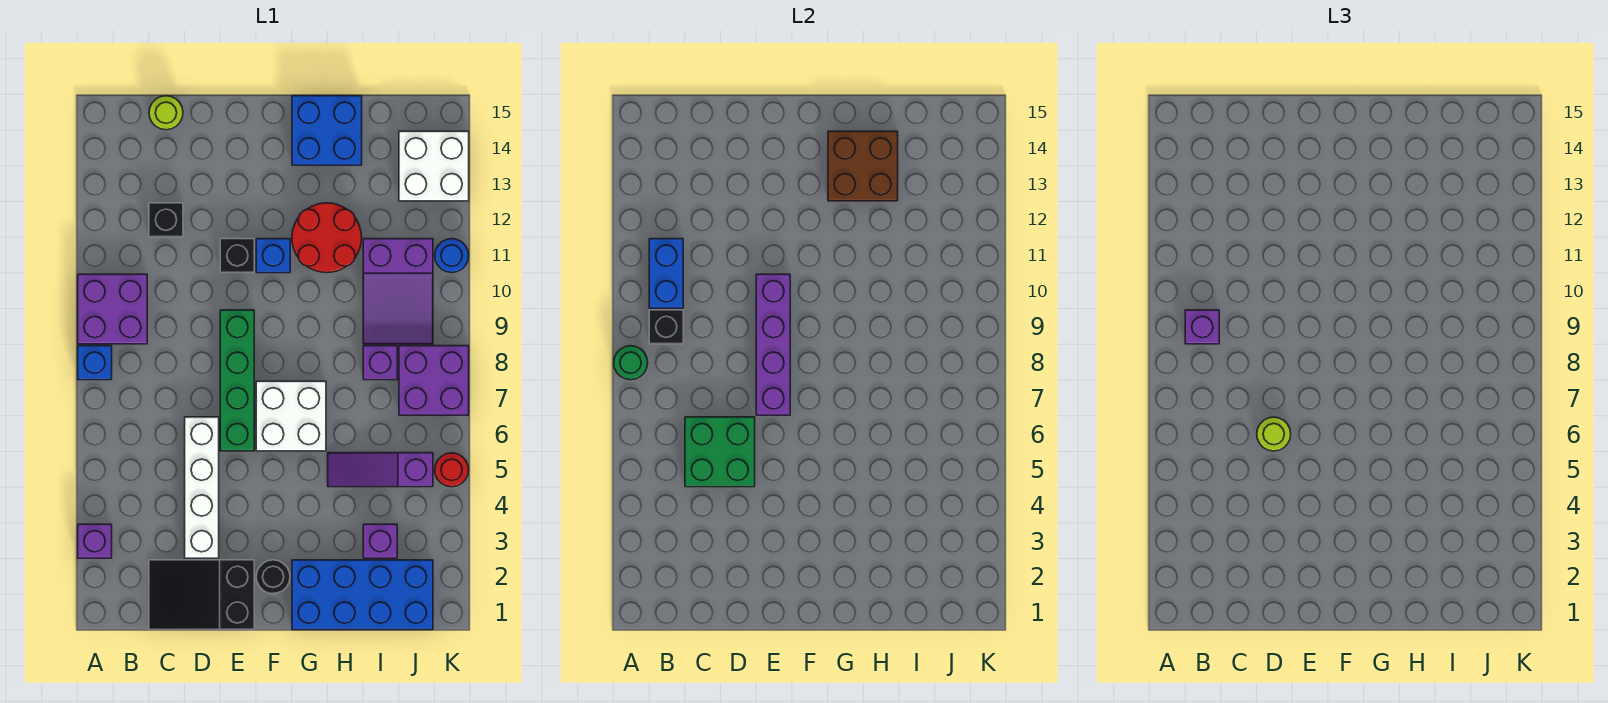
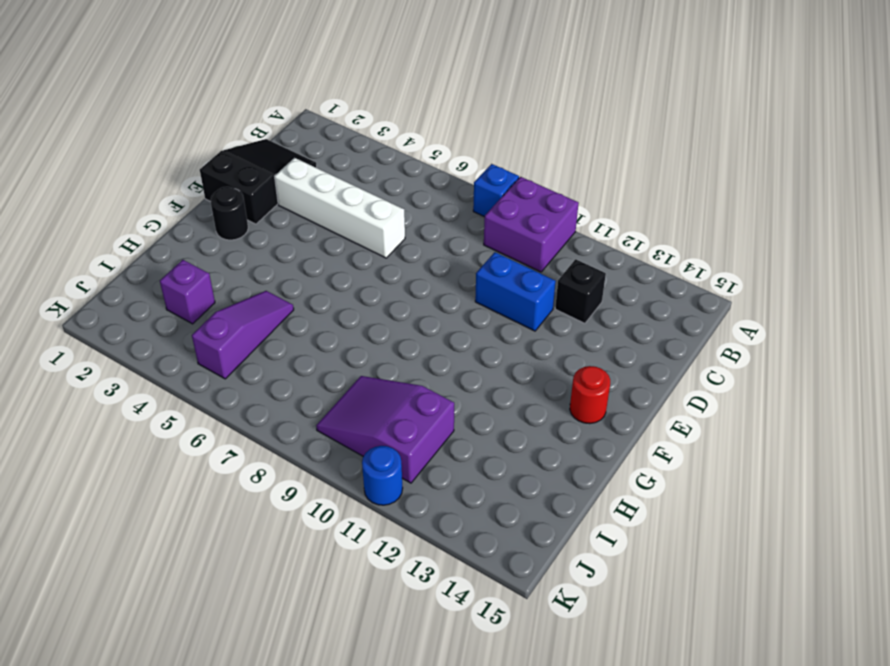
blue brick D10:D11 level 1 -> blue brick B10:B11 level 2
red round brick F14 level 1 -> red round brick K5 level 1
none -> purple brick A3 level 1
none -> lime round brick C15 level 1
none -> green brick E6:E9 level 1
none -> black brick E11 level 1

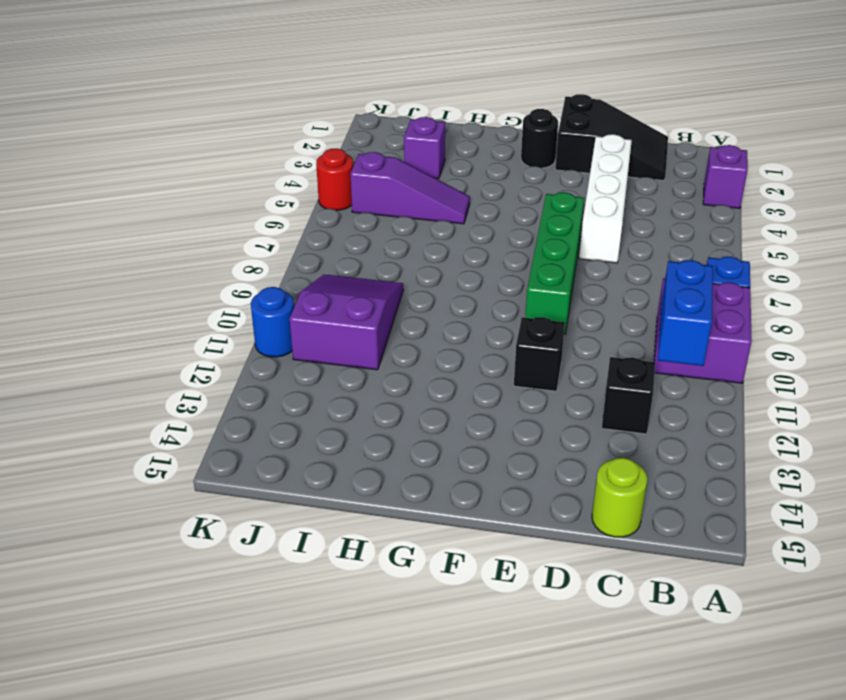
none -> white brick F6:G7 level 1
none -> blue brick F11 level 1
none -> blue brick G1:J2 level 1
none -> red round brick G11:H12 level 1

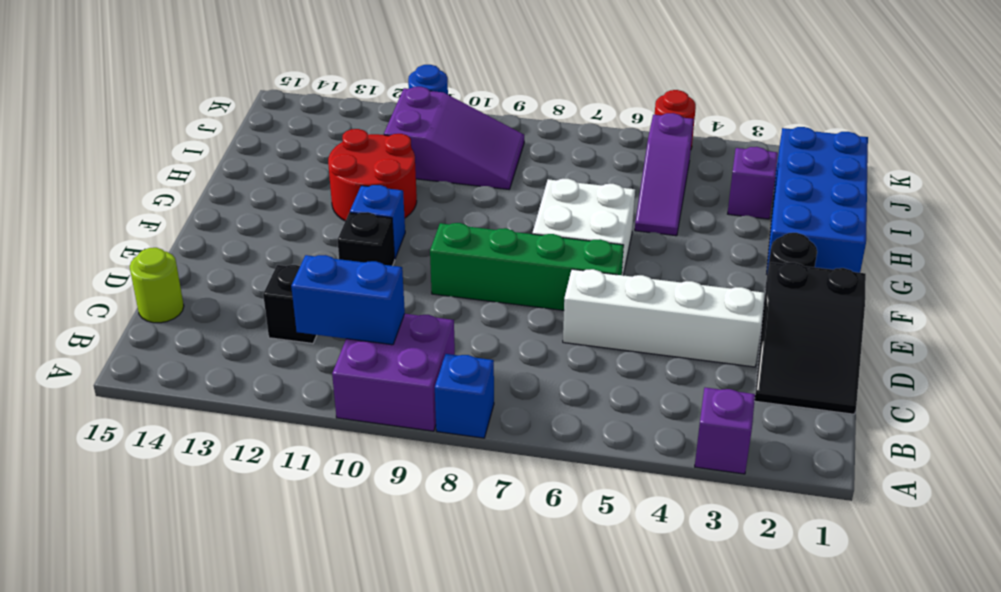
none -> blue brick G14:H15 level 1
none -> purple brick I8 level 1
none -> purple brick J7:K8 level 1
none -> white brick J13:K14 level 1

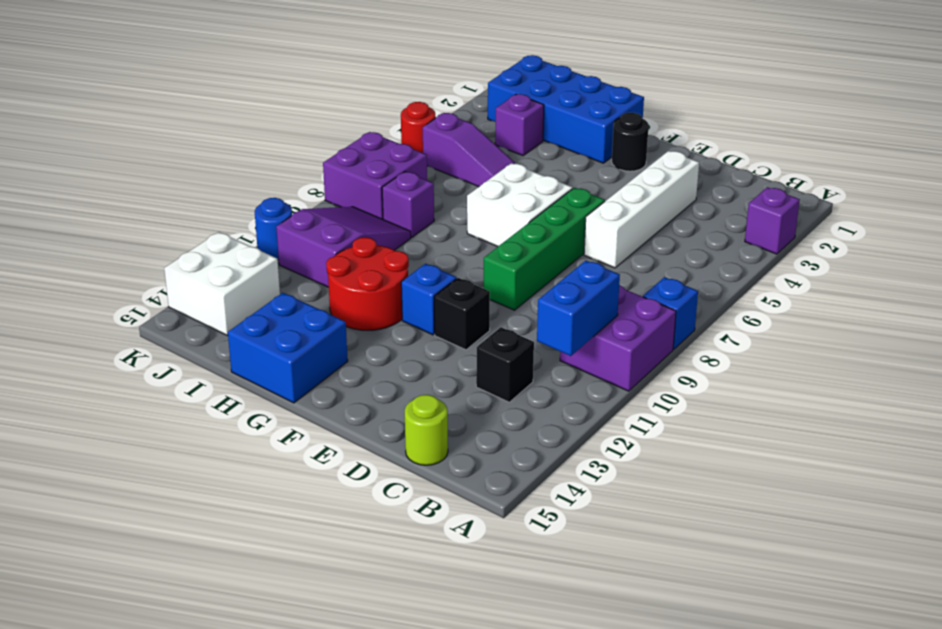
none -> black slope C1:E2 level 1 top E
none -> green round brick A8 level 2
none -> black brick B9 level 2
none -> green brick C5:D6 level 2

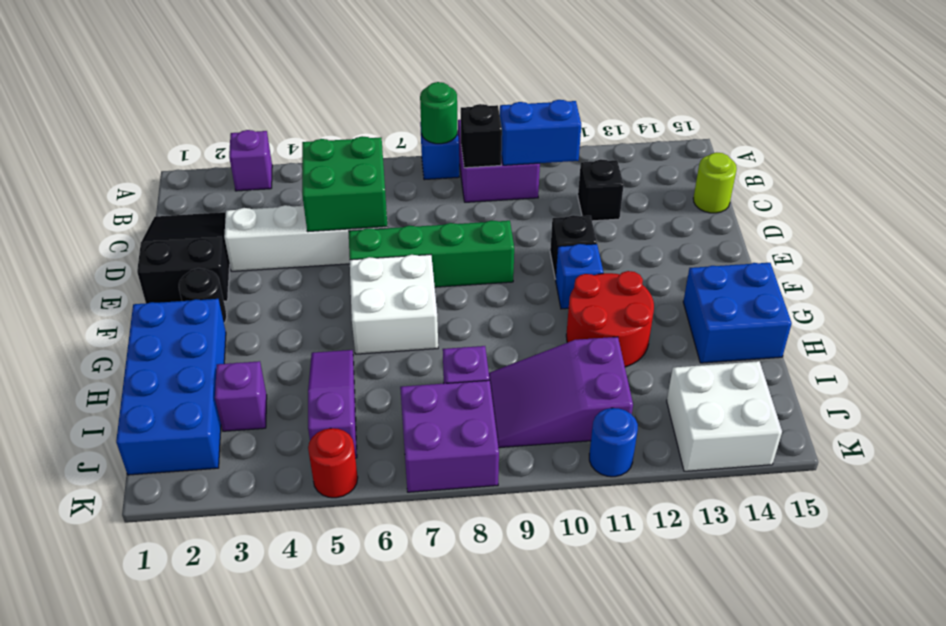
none -> purple brick E7:E10 level 2
none -> brown brick G13:H14 level 2
none -> purple brick B9 level 3
none -> lime round brick D6 level 3

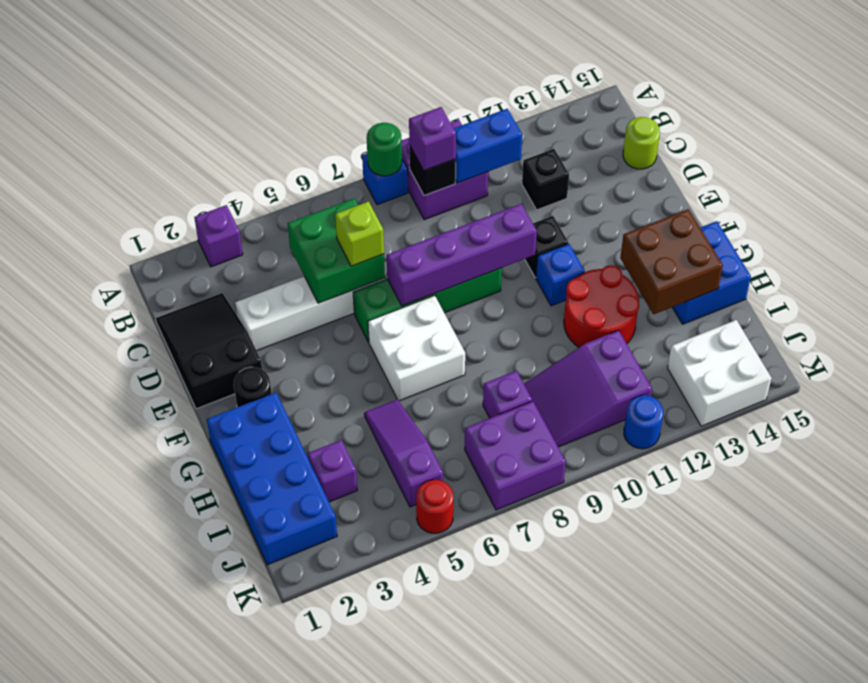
lime brick D6 level 3 -> lime round brick D6 level 3

